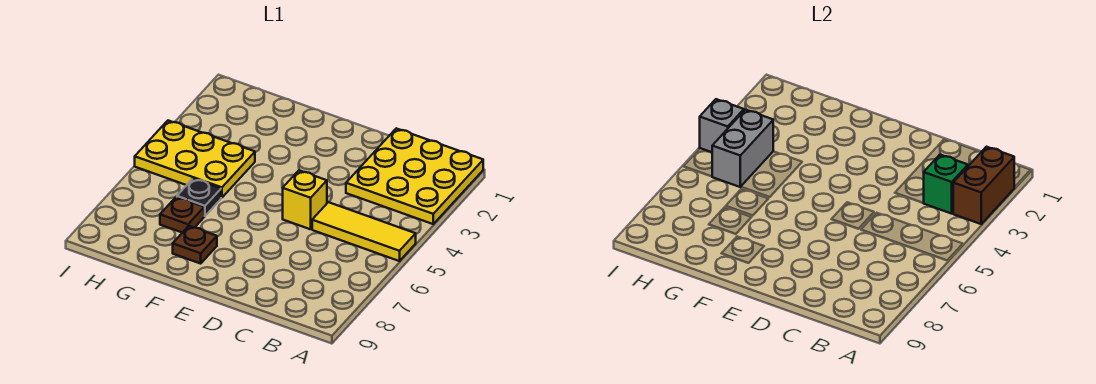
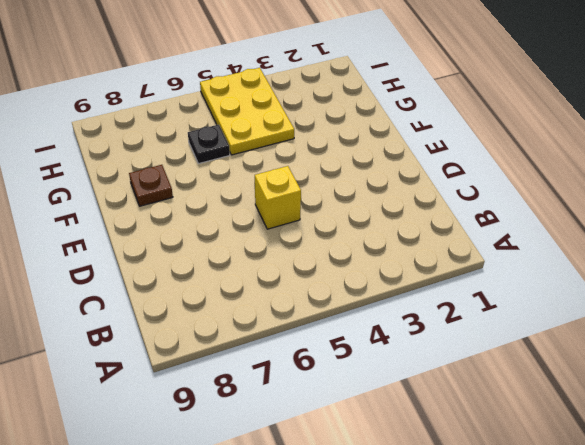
none -> yellow plate A1:C3 level 1
none -> yellow tile A5:C5 level 1

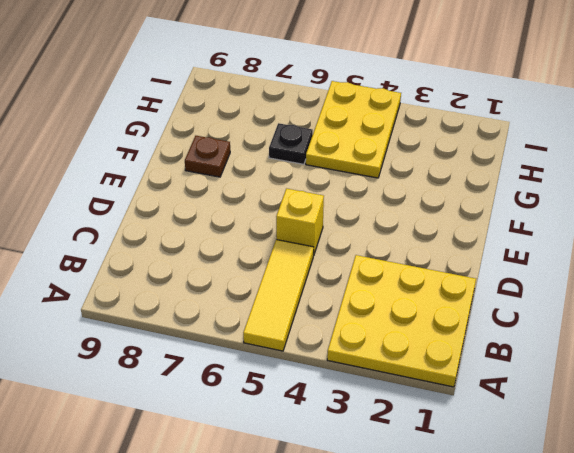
none -> brown plate G7 level 1
none -> brown brick A2:A3 level 2

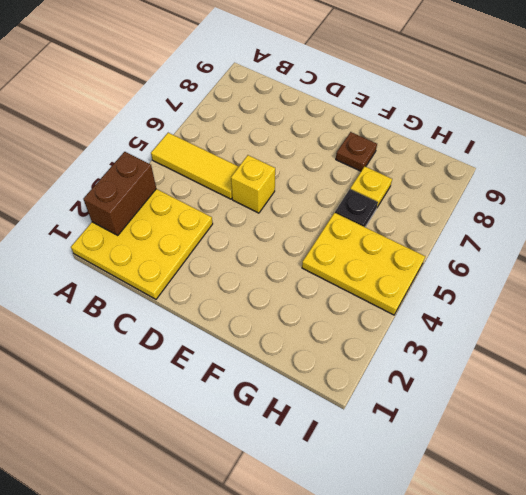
yellow plate G7 level 1 -> brown plate G7 level 1
none -> green brick B3 level 2
none -> grey brick H4:H5 level 2

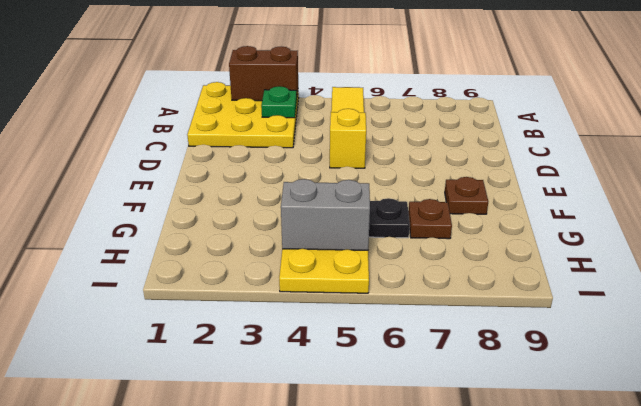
green plate B3 level 2 -> green brick B3 level 2
none -> grey brick I4 level 2

